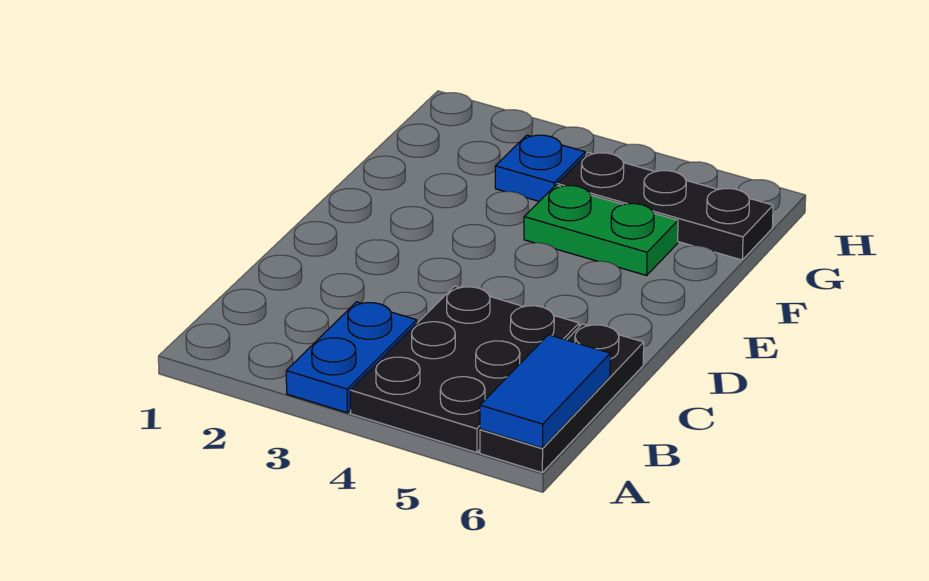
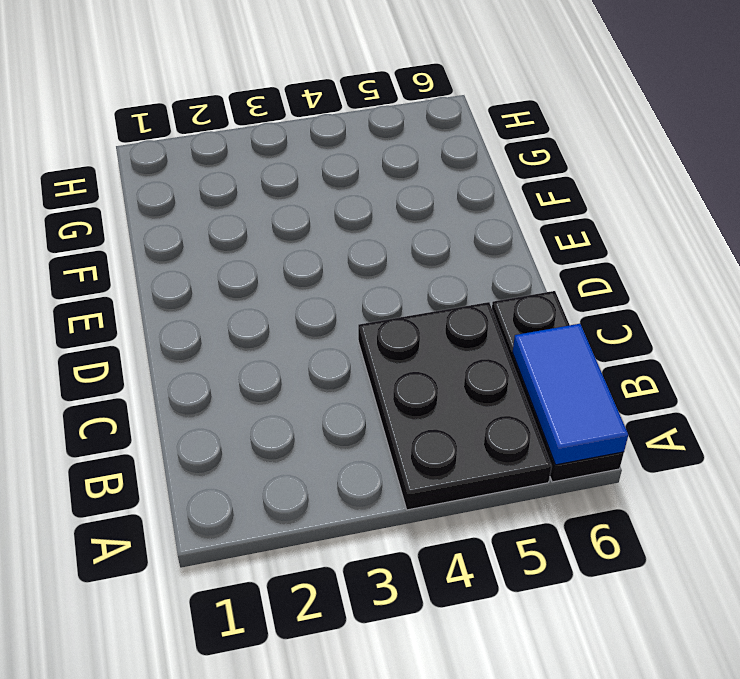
none -> blue plate A3:B3 level 1
none -> green plate F4:F5 level 1

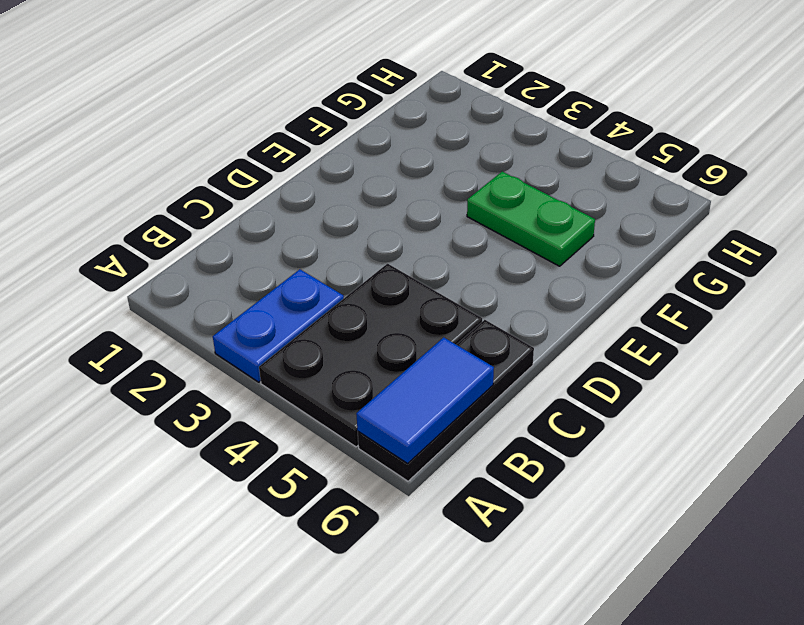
none -> blue plate G3 level 1
none -> black plate G4:G6 level 1

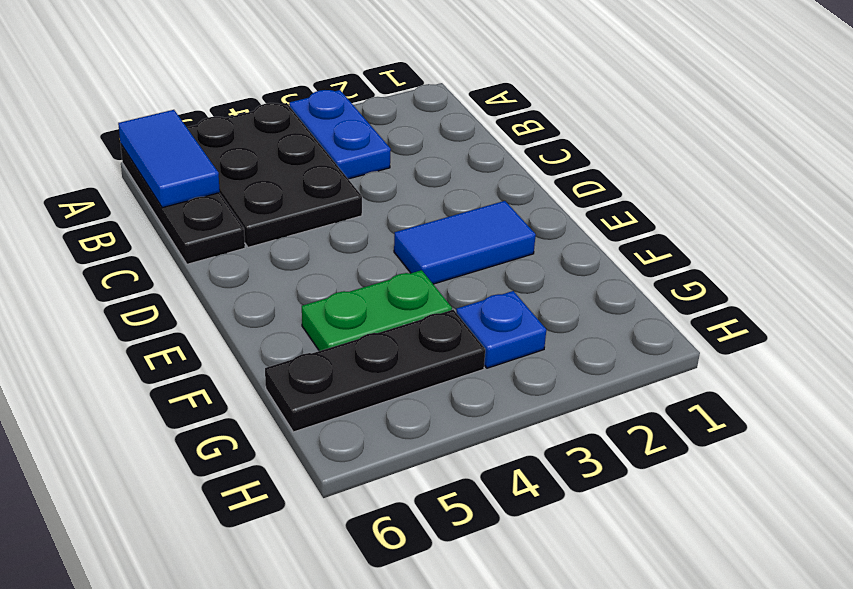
blue tile E2:E3 level 1 -> none

